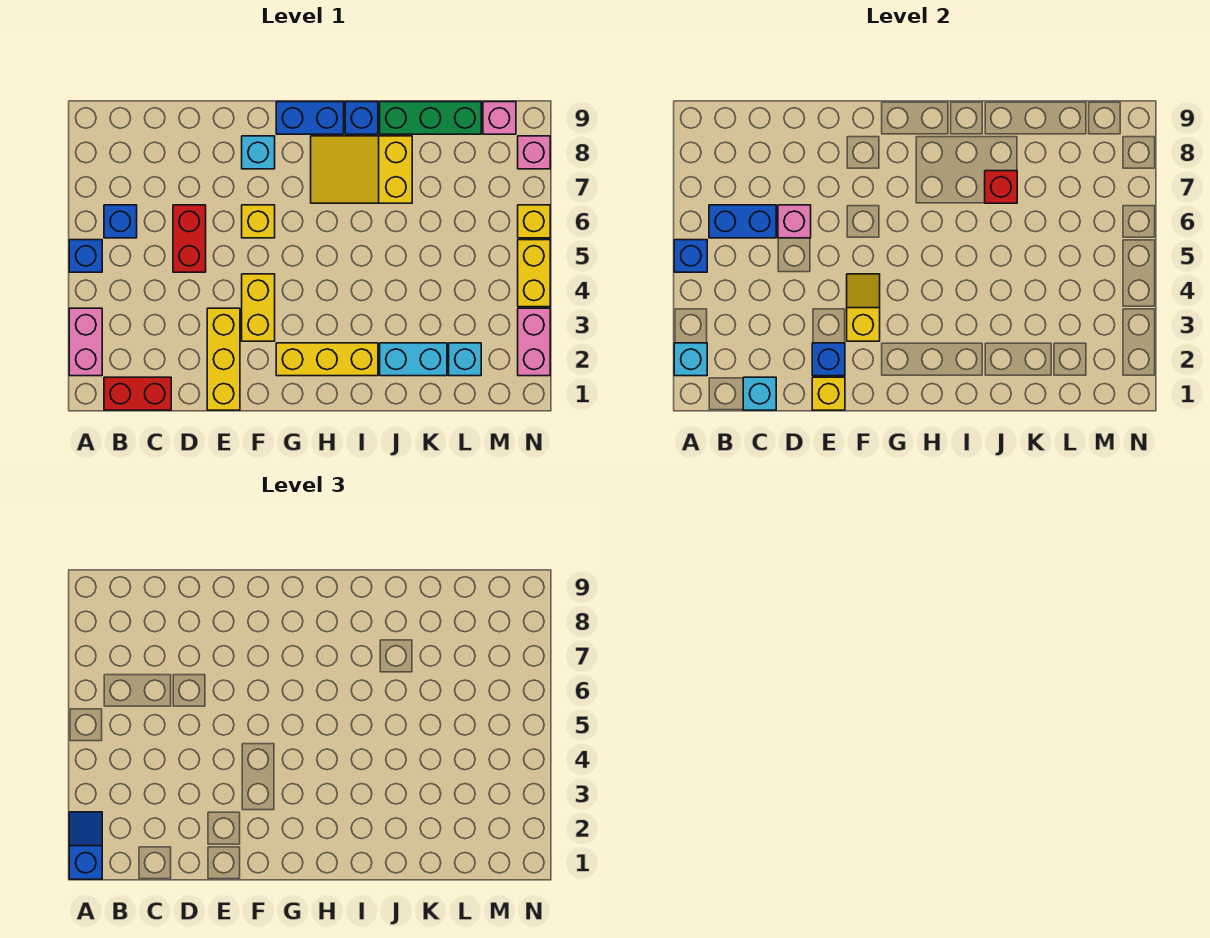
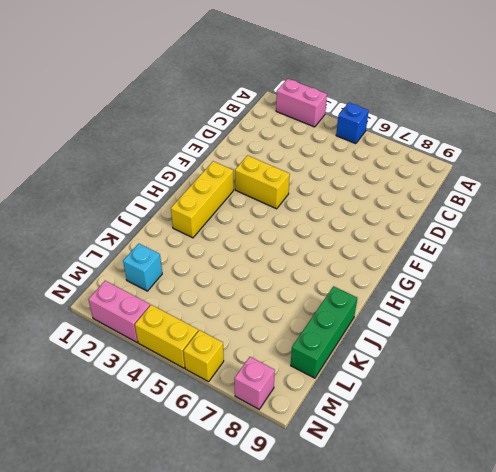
none -> red brick B1:C1 level 1
none -> blue brick B6 level 1
none -> red brick D5:D6 level 1
none -> yellow brick E1:E3 level 1

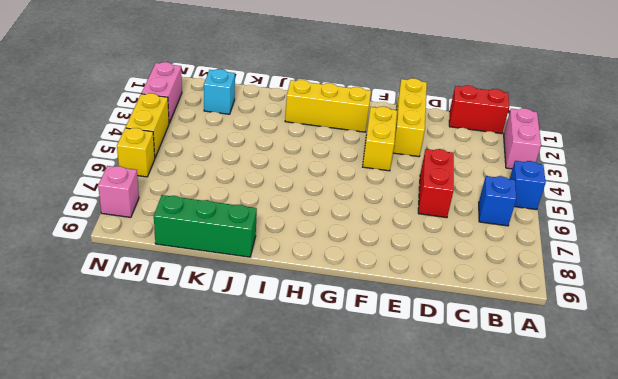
none -> yellow brick F6 level 1
none -> cyan brick F8 level 1
none -> blue brick G9:H9 level 1
none -> yellow slope H7:J8 level 1 top J

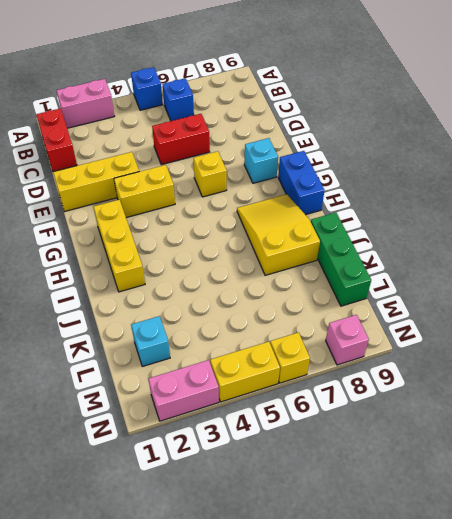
none -> blue brick I9 level 1
none -> cyan brick J2:K2 level 1
none -> pink brick M9 level 1
none -> cyan brick A2 level 2

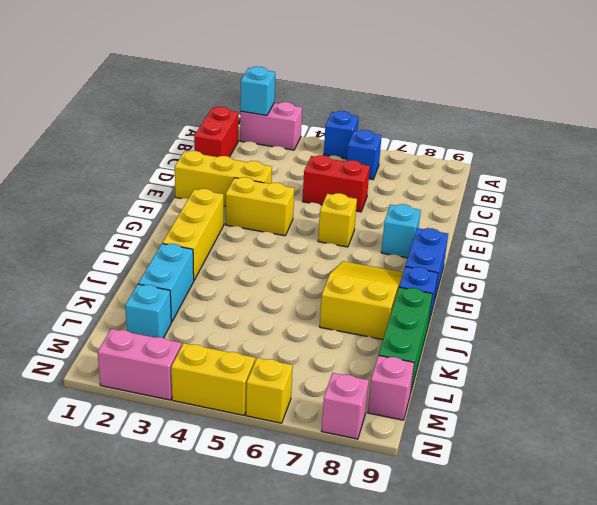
none -> blue brick A5 level 2
none -> blue brick B6:C6 level 2
none -> cyan brick C1 level 2
none -> pink brick D6 level 2

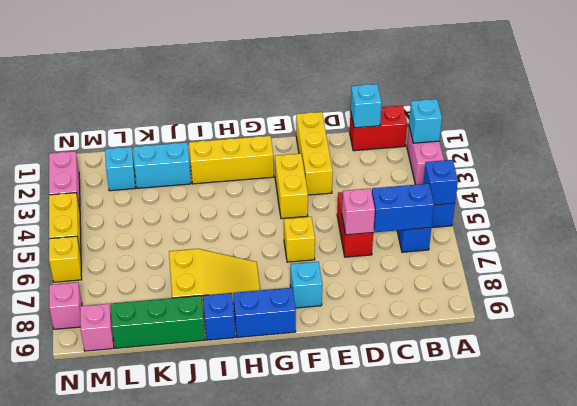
none -> yellow brick E1 level 2
none -> blue brick E2 level 2
none -> yellow slope F3:F4 level 2 top 3
none -> red brick J7 level 2

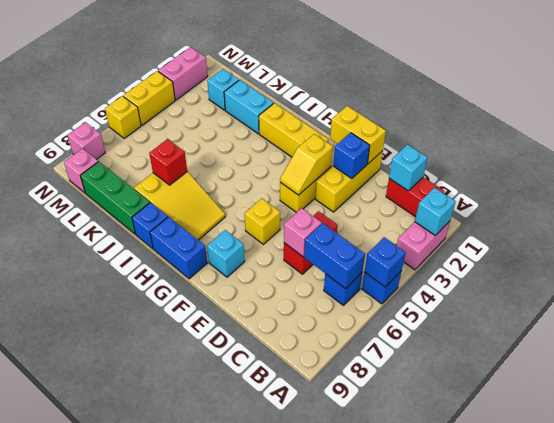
yellow brick E1:F1 level 2 -> yellow brick E1 level 2
none -> blue slope A1:A2 level 3 top 1

